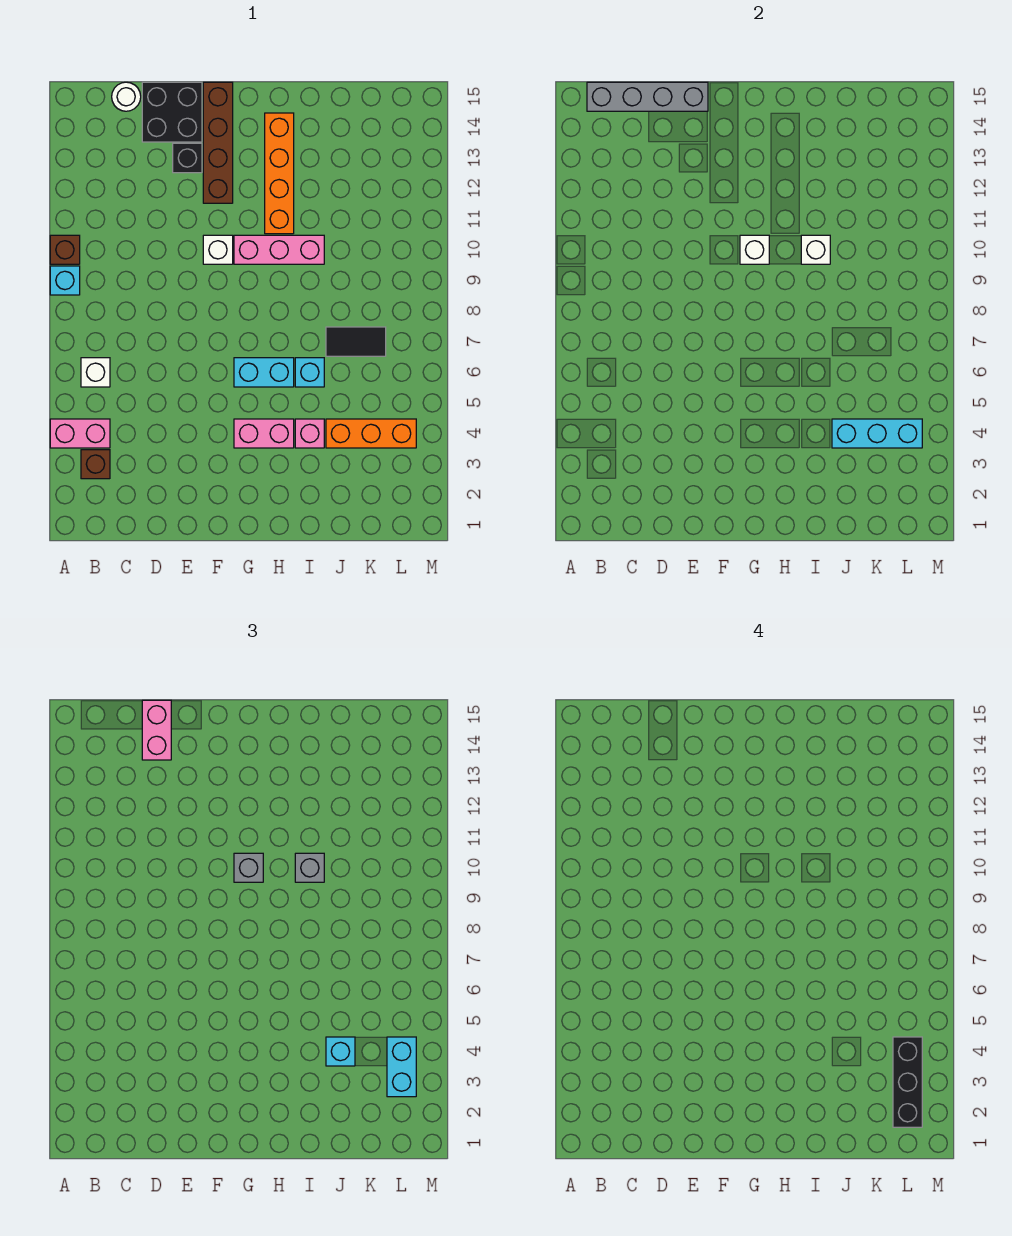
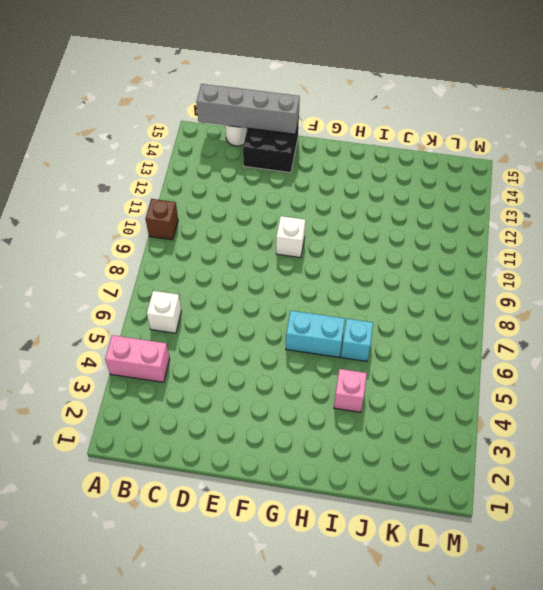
none -> cyan brick A9 level 1
none -> brown brick B3 level 1
none -> black brick E13 level 1

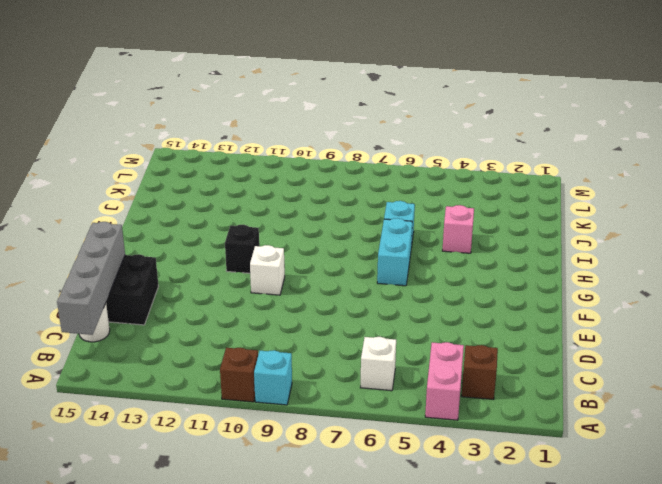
black brick G11 level 1 -> black brick E13 level 1
none -> brown brick F12:F15 level 1
none -> pink brick G4:H4 level 1
none -> pink brick G10:I10 level 1

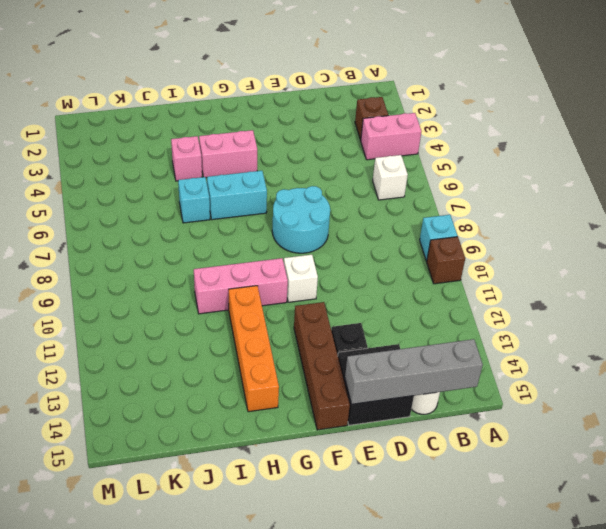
cyan round brick E7:F8 level 1 -> none
none -> orange brick J4:L4 level 1
none -> black tile J7:K7 level 1
none -> white brick G10 level 2

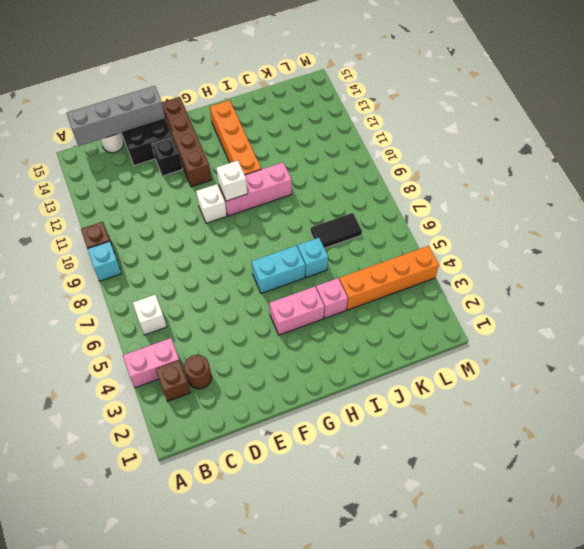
brown round brick C3 level 1 -> none
orange brick J4:M4 level 1 -> orange brick J4:L4 level 1
none -> white brick I10 level 2
none -> cyan brick J4:L4 level 2
none -> pink brick D14:D15 level 3

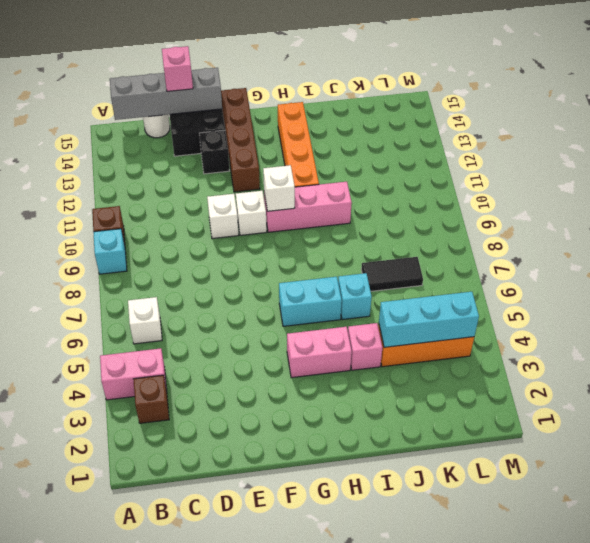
pink brick D15 level 3 -> pink brick D14:D15 level 3
white brick E10 level 1 -> white brick I10 level 2
none -> grey brick G10 level 3
none -> grey brick I10 level 3
none -> cyan brick J4 level 3

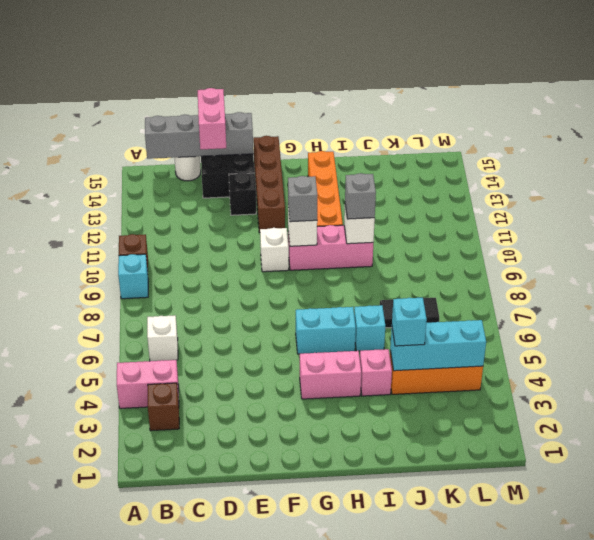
none -> cyan brick L3:L4 level 3
none -> black brick L2:L4 level 4

